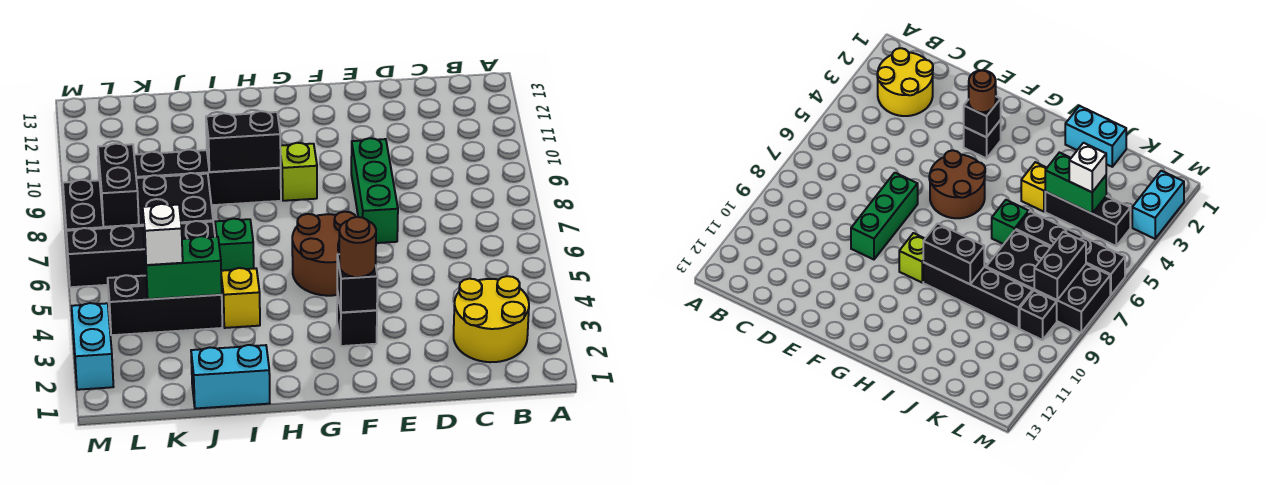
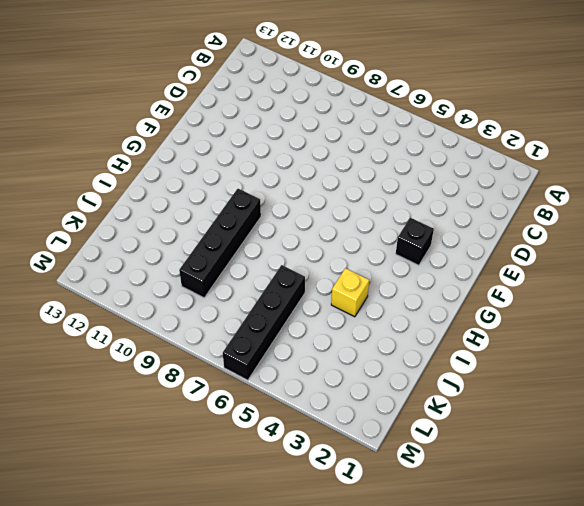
none -> yellow round brick B2:C3 level 1
none -> green brick E7:E9 level 1
none -> brown round brick F5:G6 level 1

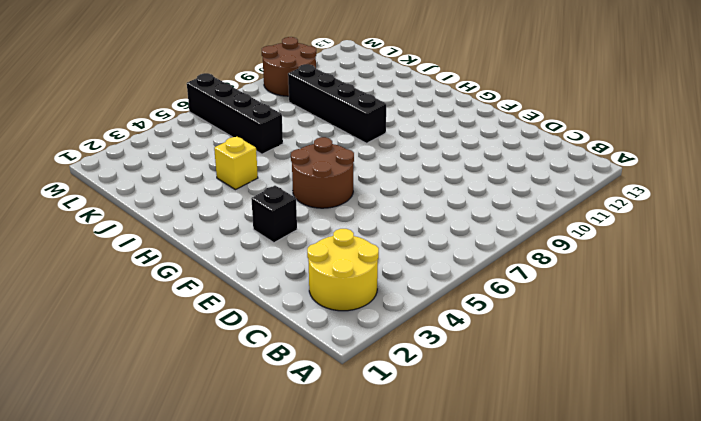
brown round brick L9:M10 level 1 -> black brick L9 level 1
none -> green brick E7:E9 level 1
none -> lime brick G9 level 1
none -> cyan brick I1:J1 level 1

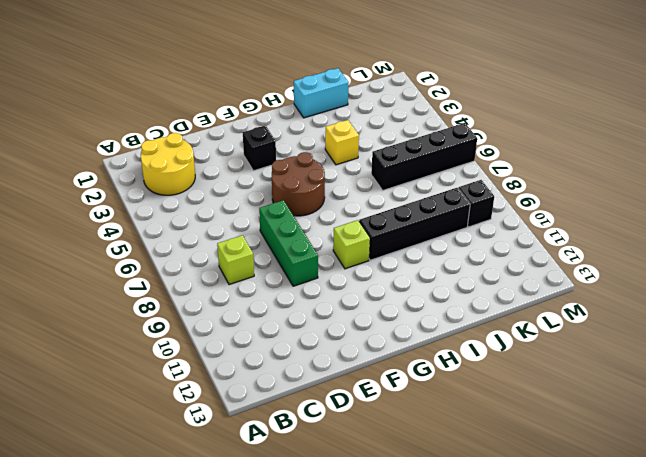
lime brick C8 level 1 -> none
none -> green brick I6 level 1
none -> black brick J4:L4 level 1
none -> black brick J7:M8 level 1

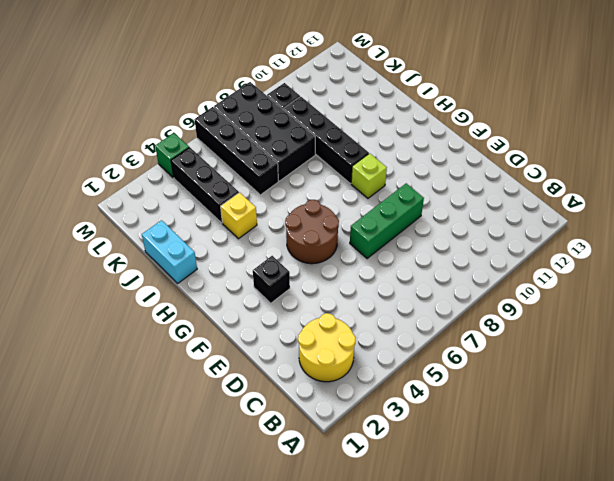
green brick M4 level 1 -> green brick I6 level 1
none -> cyan brick M2:M3 level 1
none -> black brick F3 level 2
none -> black brick H9:I9 level 2

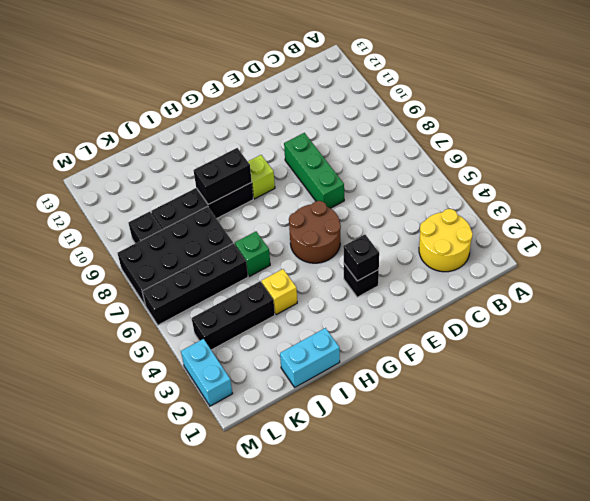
none -> green brick J4:K4 level 2
none -> black brick L7:L8 level 2
none -> brown round brick F3 level 3

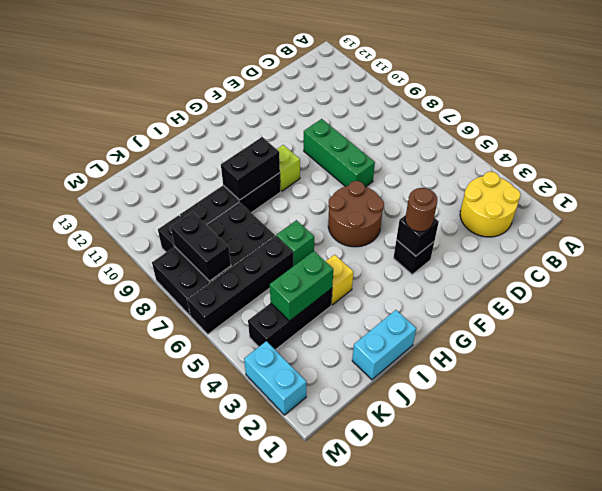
none -> white brick K4 level 3

